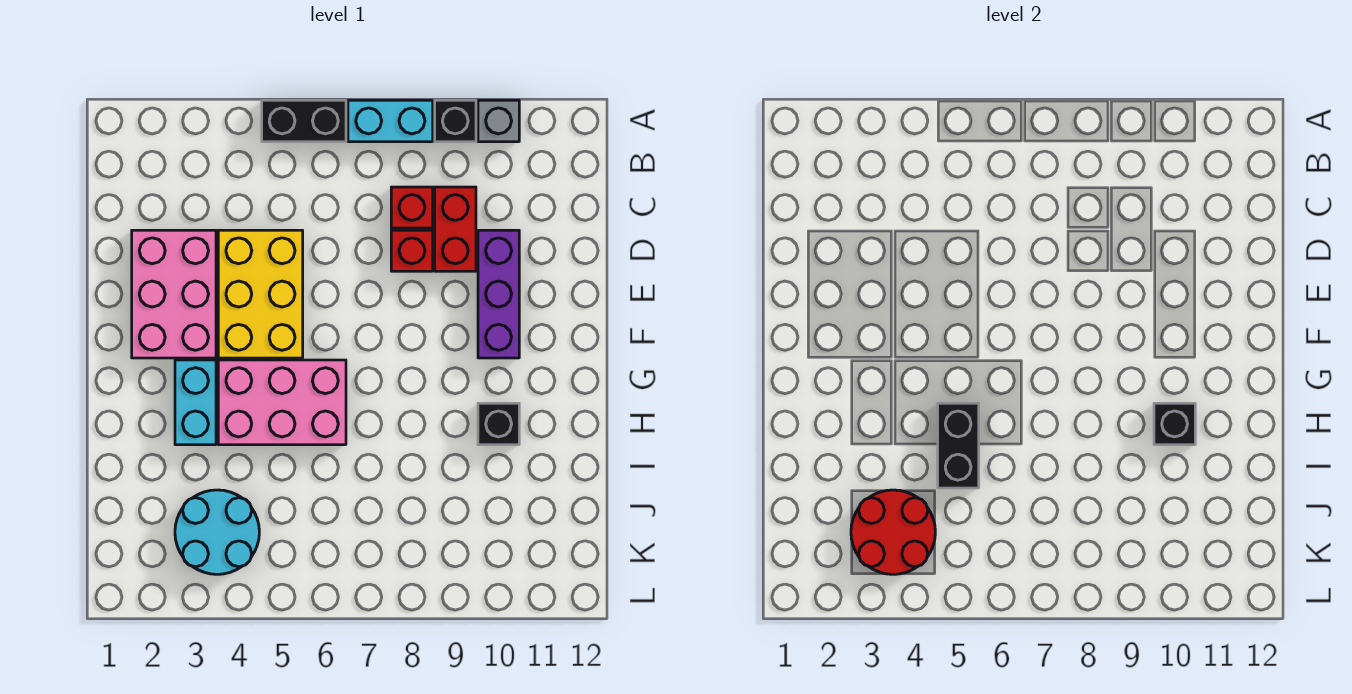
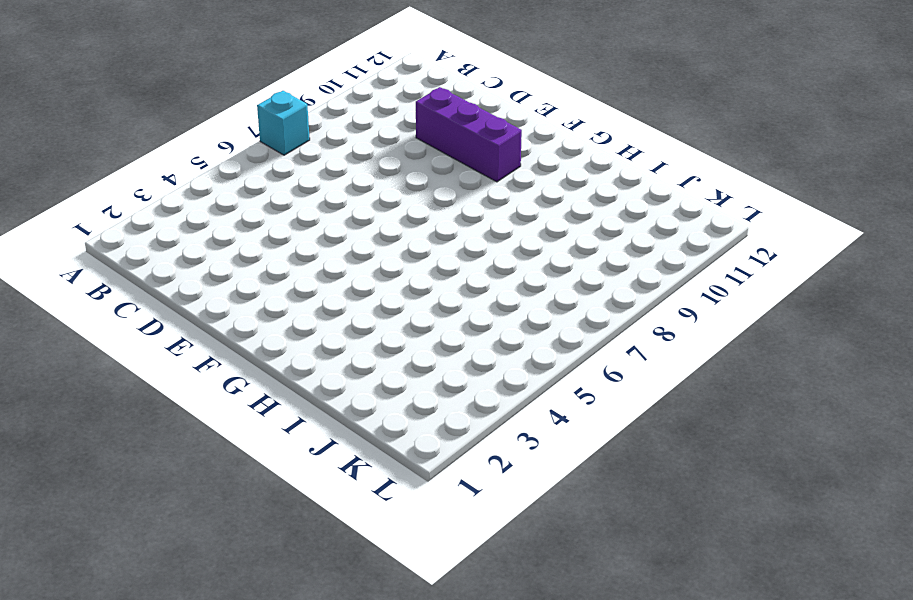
cyan brick A7 level 1 -> cyan brick A7:A8 level 1
none -> black brick A5:A6 level 1
none -> black brick A9 level 1
none -> grey brick A10 level 1

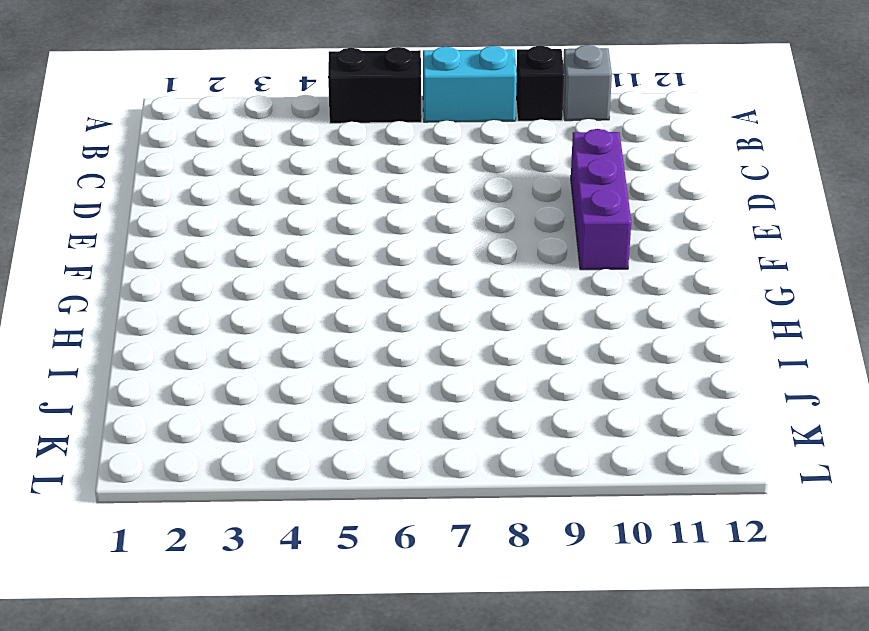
none -> red brick C8 level 1
none -> red brick C9:D9 level 1
none -> pink brick D2:F3 level 1

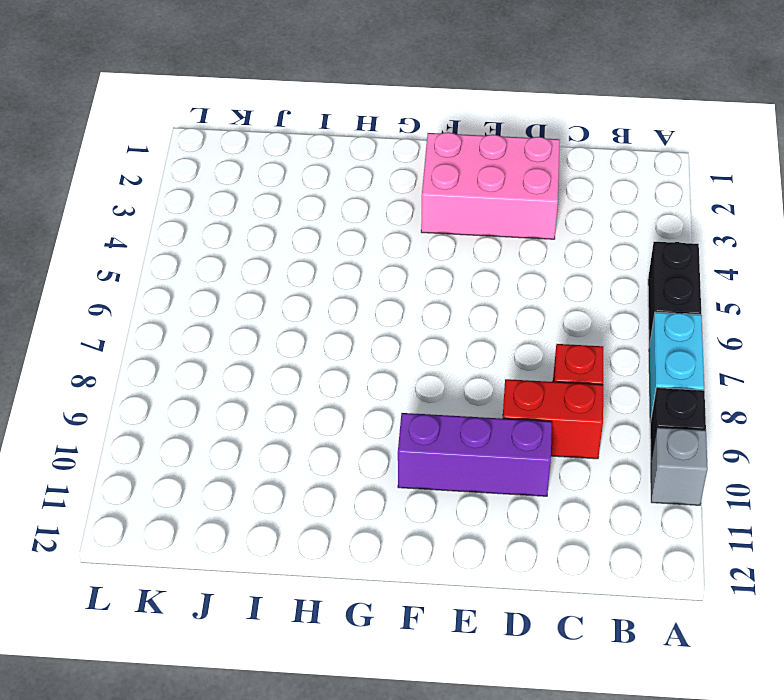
none -> yellow brick D4:F5 level 1
none -> red brick D8 level 1
none -> cyan brick G3:H3 level 1

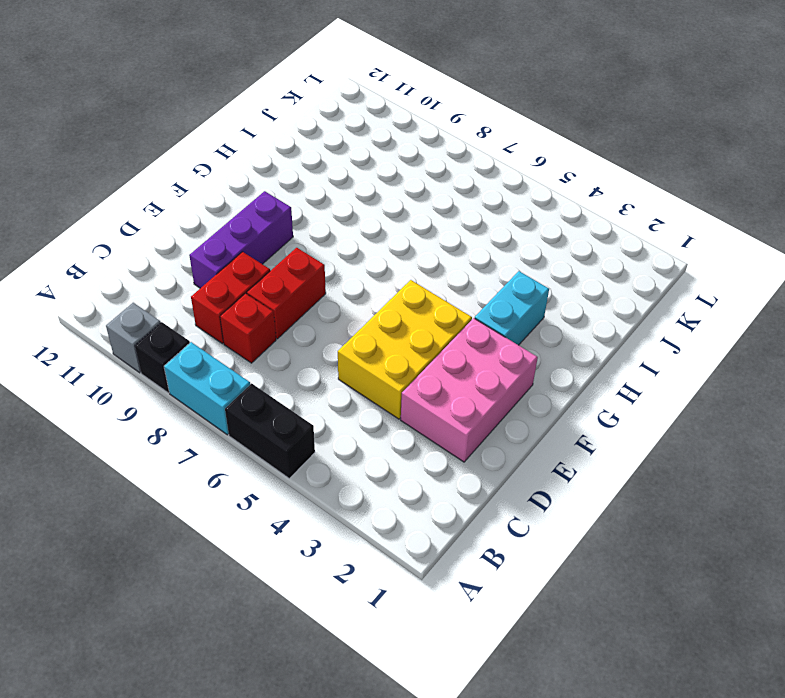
red brick D8:E8 level 1 -> red brick D8 level 1
none -> pink brick G4:H6 level 1
none -> black brick H10 level 1
none -> cyan round brick J3:K4 level 1

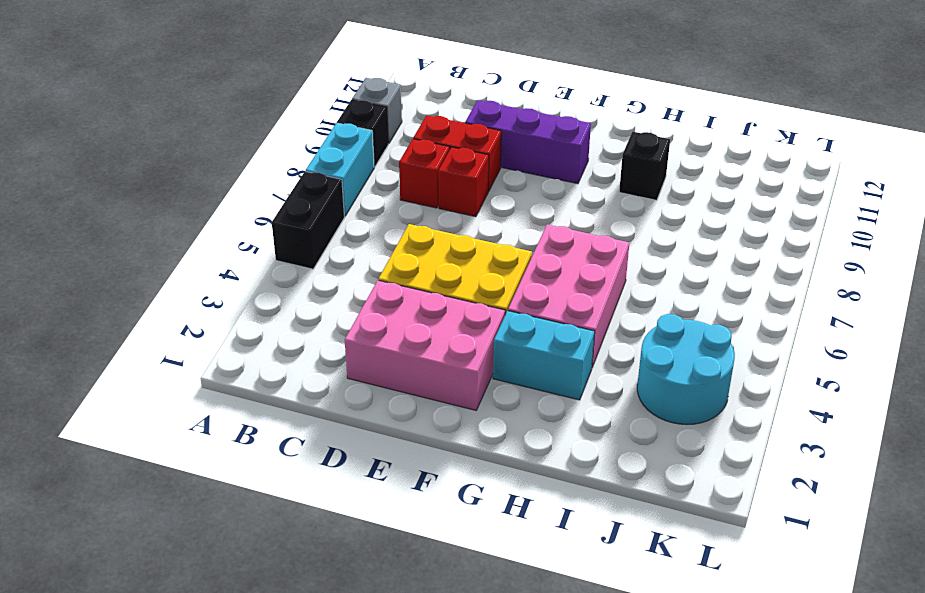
none -> black brick H5:I5 level 2
none -> black brick H10 level 2
none -> red round brick J3:K4 level 2

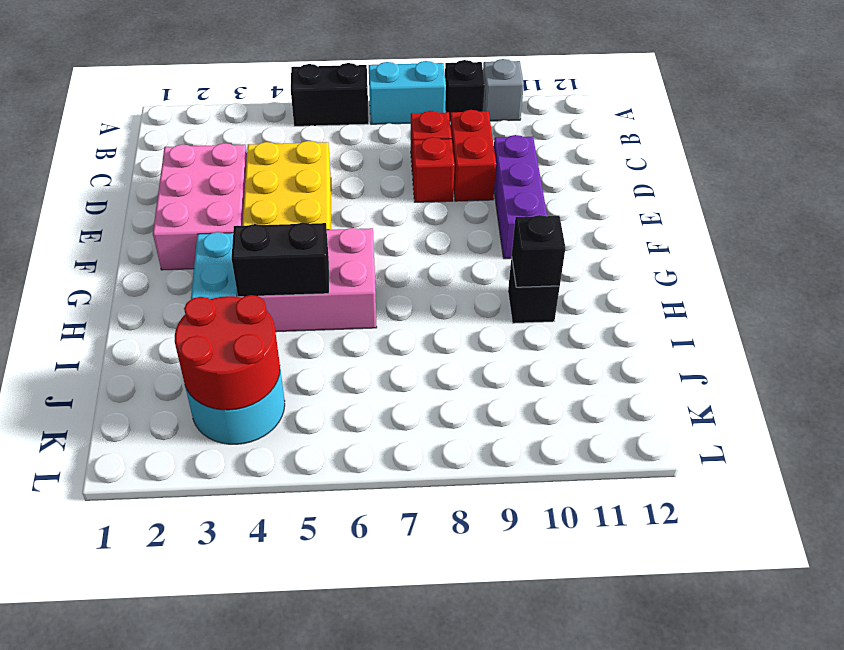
black brick H4:H5 level 2 -> black brick H5:I5 level 2

